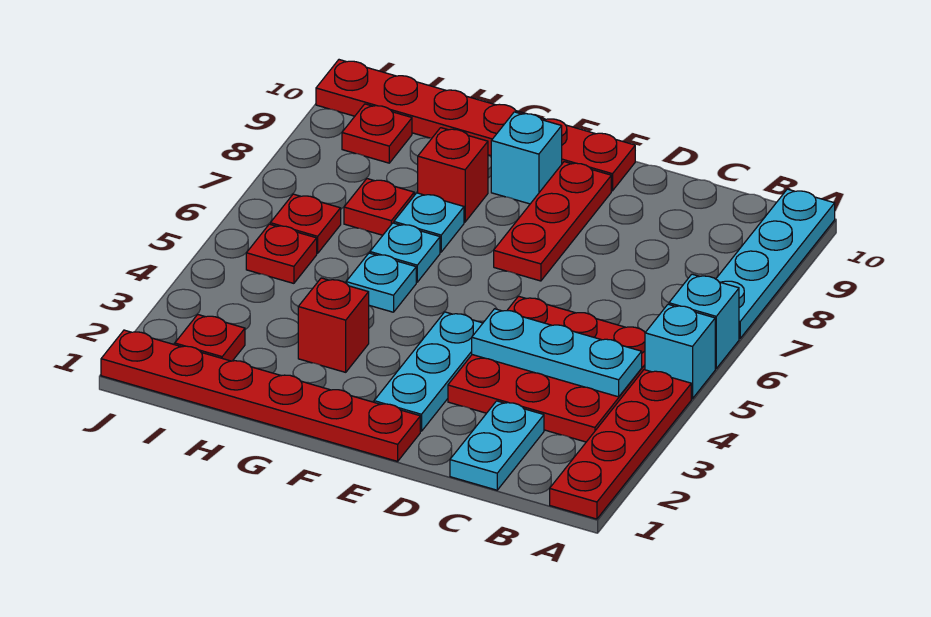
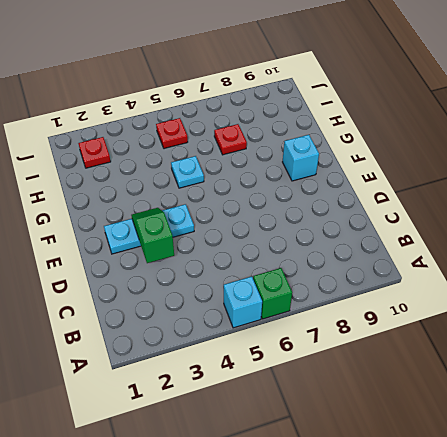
green brick A6 level 1 -> cyan brick A6 level 1
green slope D3:E3 level 2 top D -> none
none -> red plate A1:A4 level 1
none -> cyan plate A7:A10 level 1
none -> red plate B3:D5 level 1

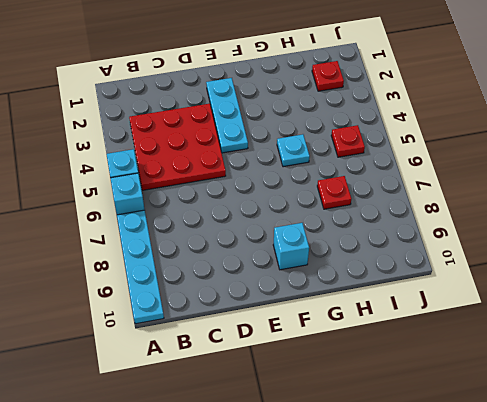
none -> red plate A1:A4 level 1
none -> cyan plate C1:C2 level 1
none -> red plate E1:J1 level 1

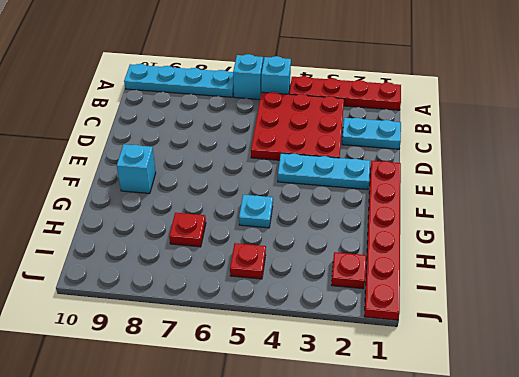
none -> red plate E7:E9 level 1
none -> red plate E10:J10 level 1
none -> red brick G3 level 1

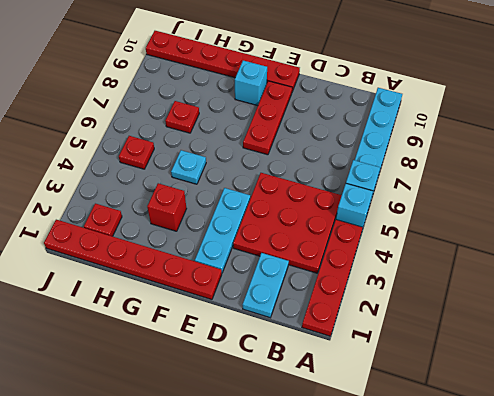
none -> cyan plate G6 level 1
none -> cyan plate G7 level 1
none -> red brick G8 level 1

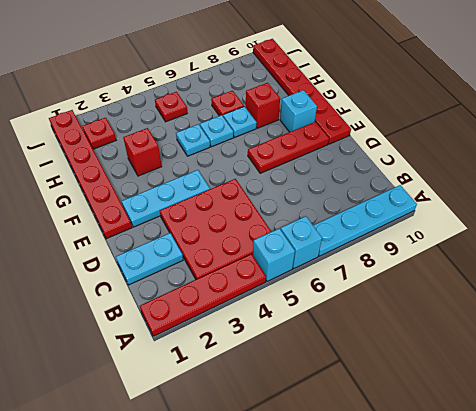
none -> red plate I6 level 1
none -> red plate I9 level 1
none -> cyan plate B4:D4 level 2

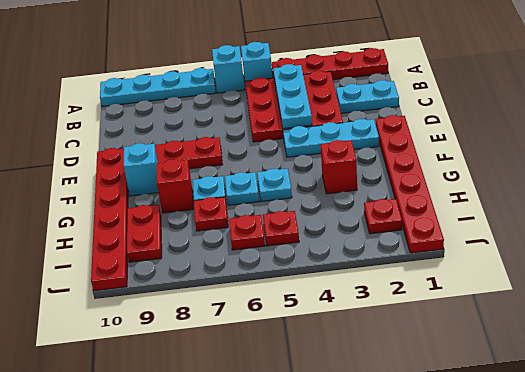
red plate H9:I9 level 1 -> red plate I9 level 1

